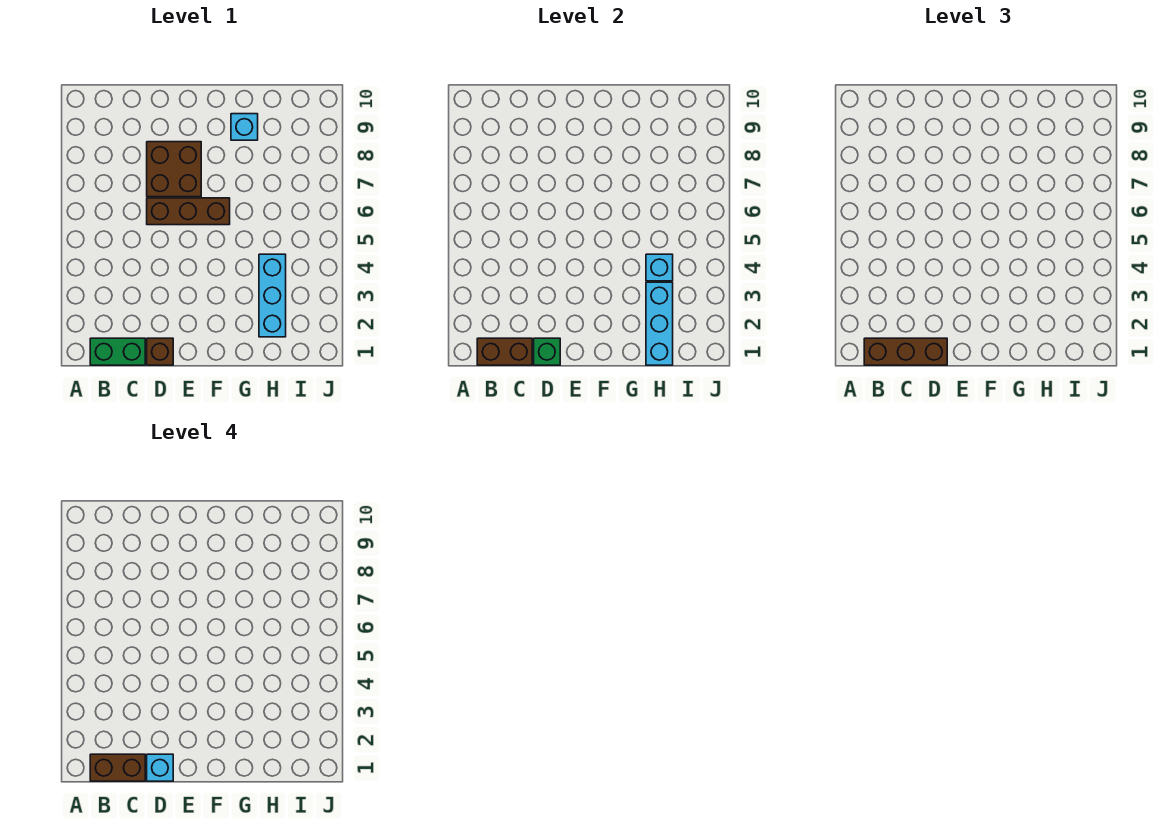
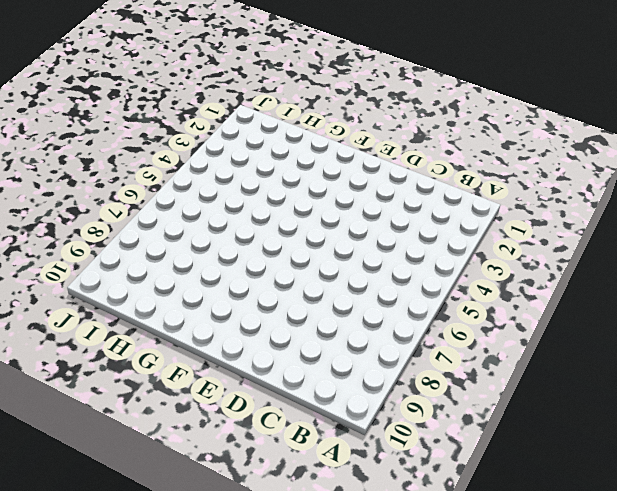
none -> green brick B1:C1 level 1
none -> brown brick D1 level 1
none -> brown brick D6:F6 level 1

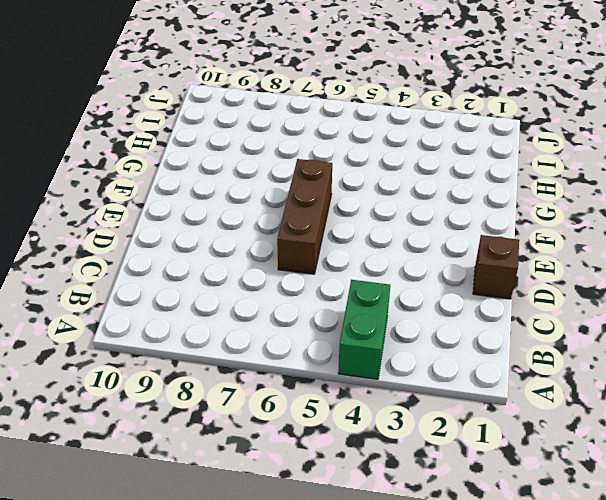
green brick A4:B4 level 1 -> green brick B1:C1 level 1
none -> brown brick D7:E8 level 1
none -> cyan brick G9 level 1
none -> cyan brick H2:H4 level 1

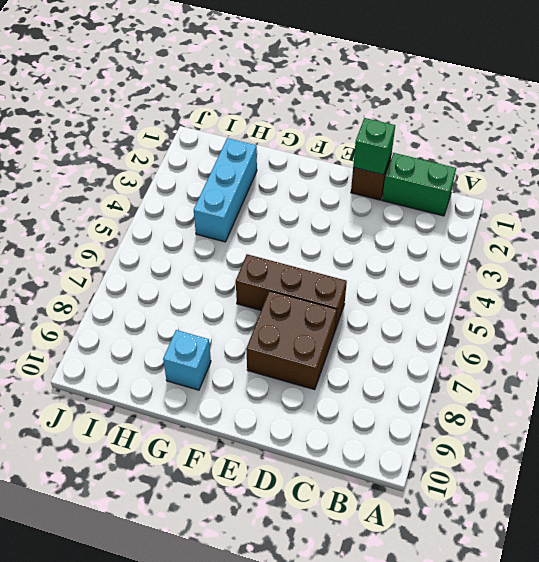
none -> brown brick B1:C1 level 2
none -> cyan brick H1:H3 level 2
none -> cyan brick H4 level 2

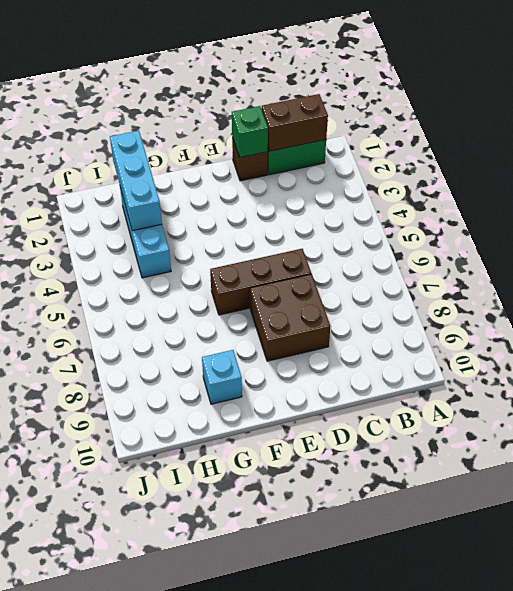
none -> cyan brick H4 level 2
none -> brown brick B1:D1 level 3
none -> brown brick B1:C1 level 4

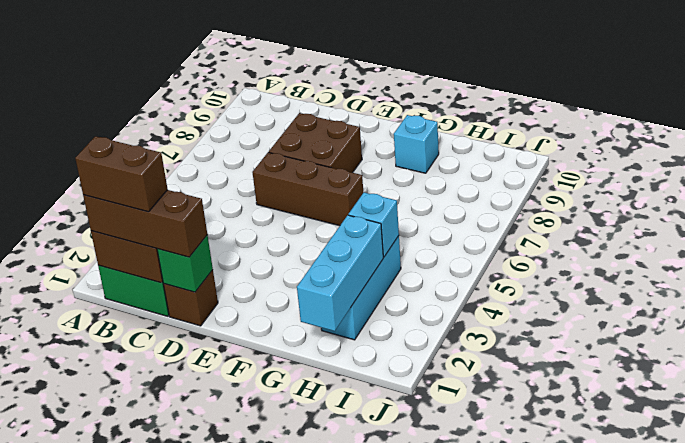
none -> cyan brick D1 level 4

